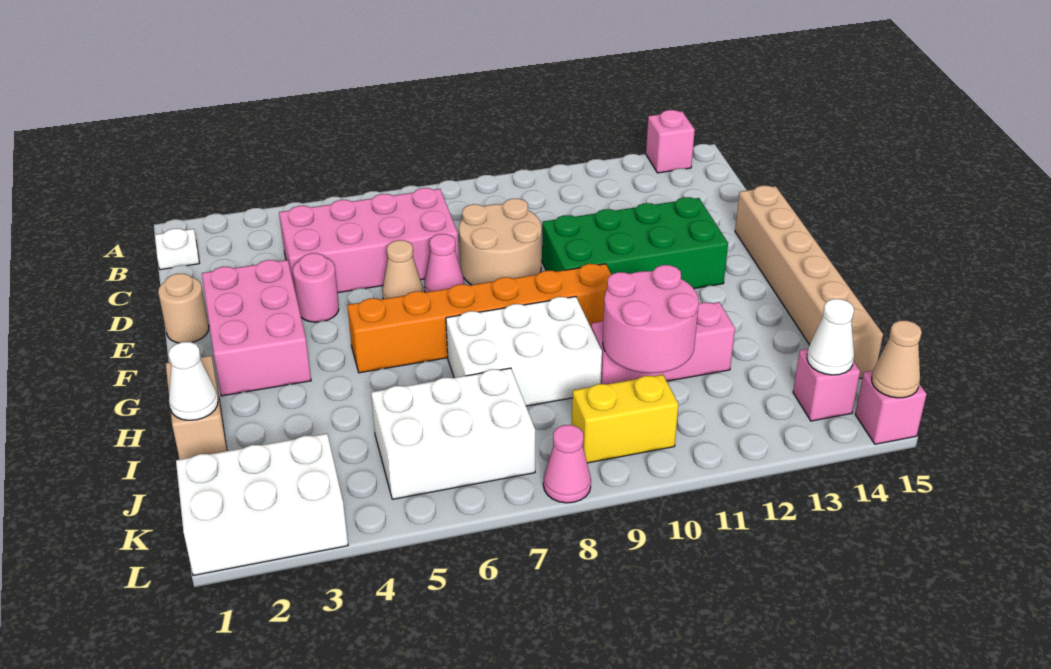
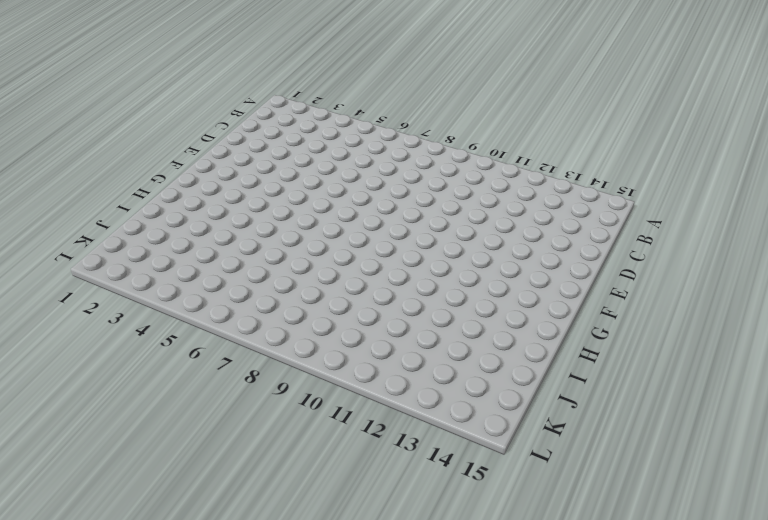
none -> pink brick A14 level 1
none -> white plate B1 level 1
none -> pink brick C4:D7 level 1

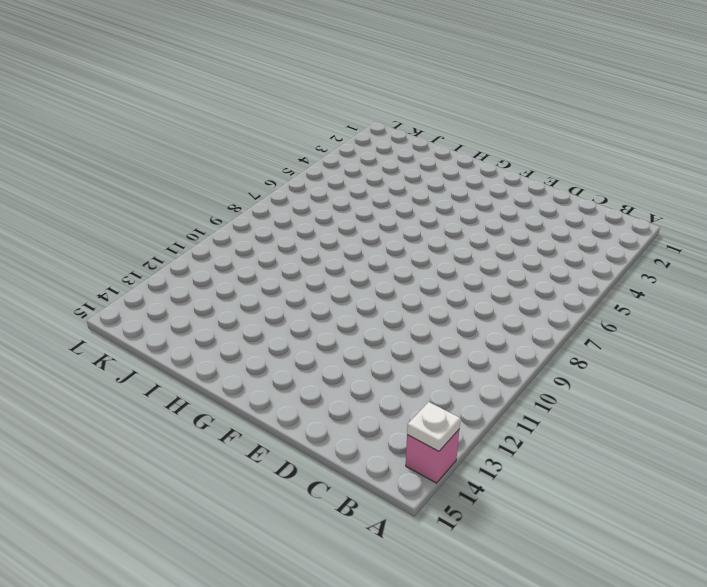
white plate A14 level 2 -> white plate B1 level 1
none -> pink brick C4:D7 level 1
none -> tan round brick D8:E9 level 1
none -> tan round brick E1 level 1

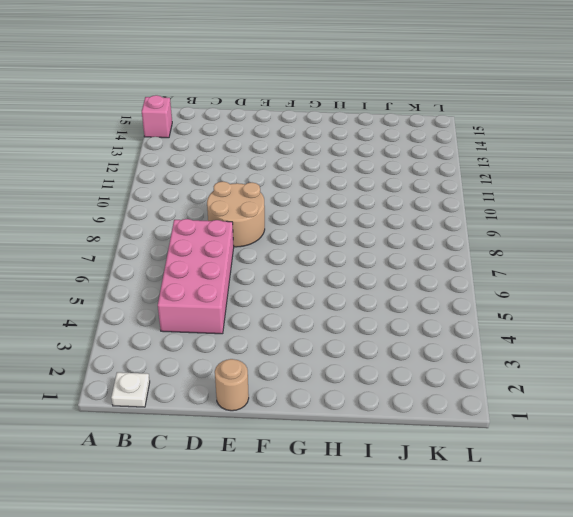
none -> pink brick E2:G3 level 1
none -> pink round brick E4 level 1
none -> tan cone E6 level 1

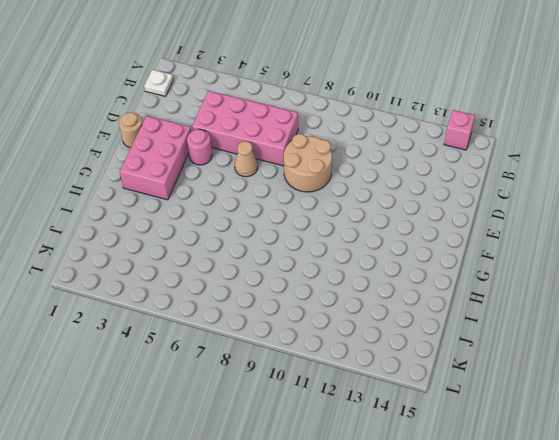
none -> pink cone E7 level 1
none -> green brick E10:F13 level 1
none -> tan brick E15:J15 level 1

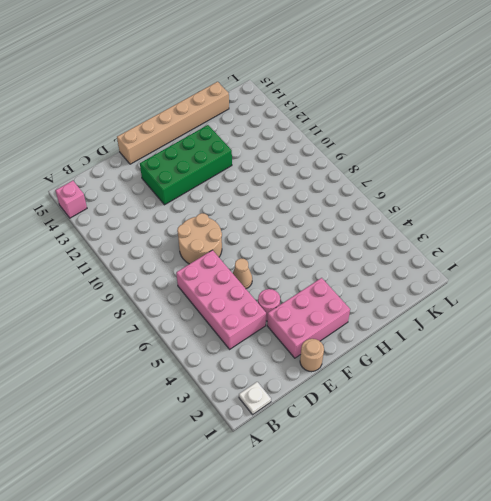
green brick E12:H13 level 1 -> green brick E10:F13 level 1
none -> pink cone E7 level 1
none -> orange brick G5:G10 level 1
none -> tan brick H1:I1 level 1

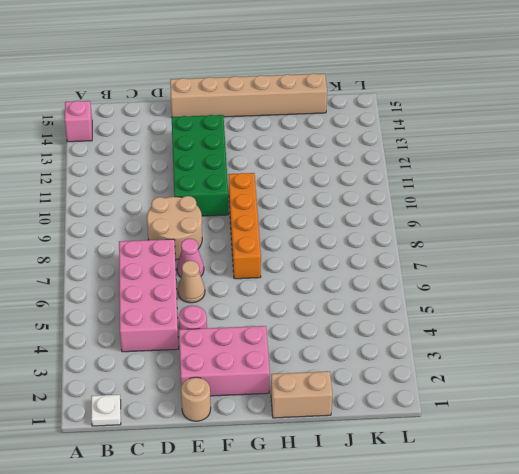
orange brick G7:G10 level 1 -> orange brick G5:G10 level 1
none -> white brick H7:I9 level 1
none -> pink brick I10:I12 level 1
none -> white brick J5:K7 level 1

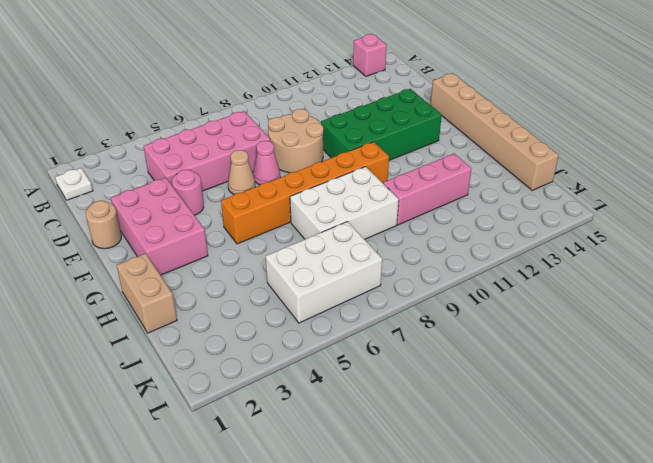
none -> white brick K1:L3 level 1
none -> yellow brick K9:K10 level 1
none -> pink brick K14 level 1

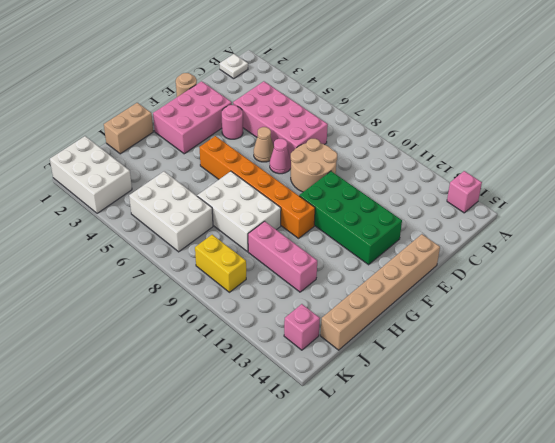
none -> pink cone L8 level 1
none -> pink brick L15 level 1
none -> white cone I1 level 2

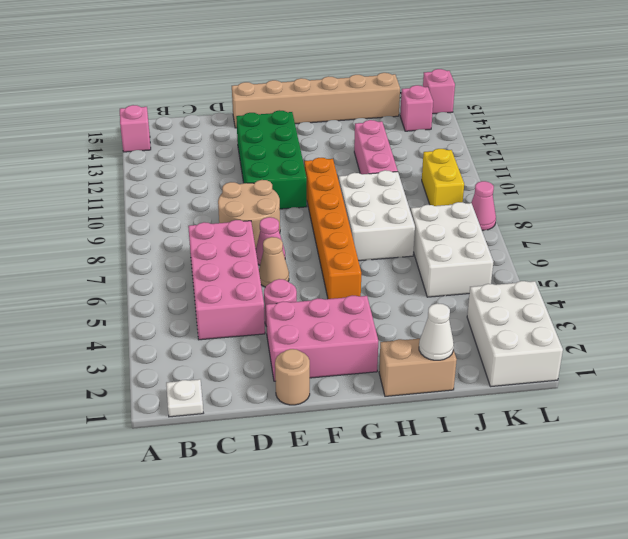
none -> pink round brick I10:J11 level 2
none -> white cone K14 level 2
none -> tan cone L15 level 2

